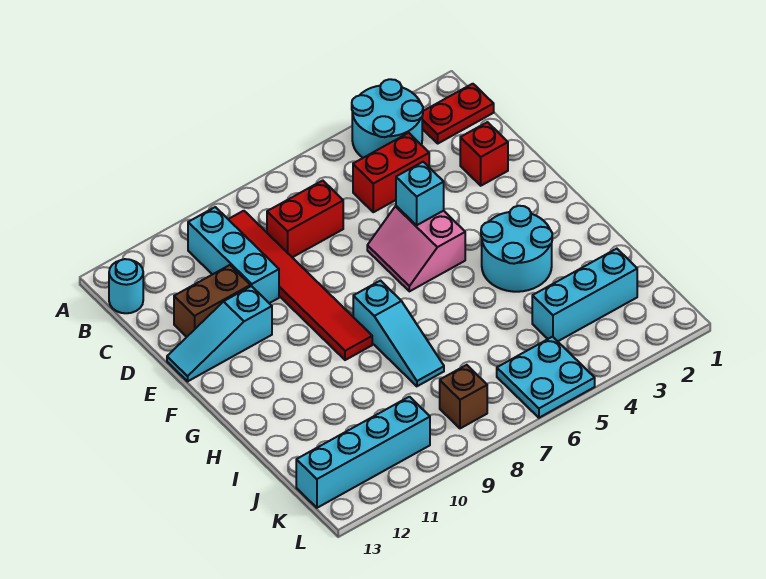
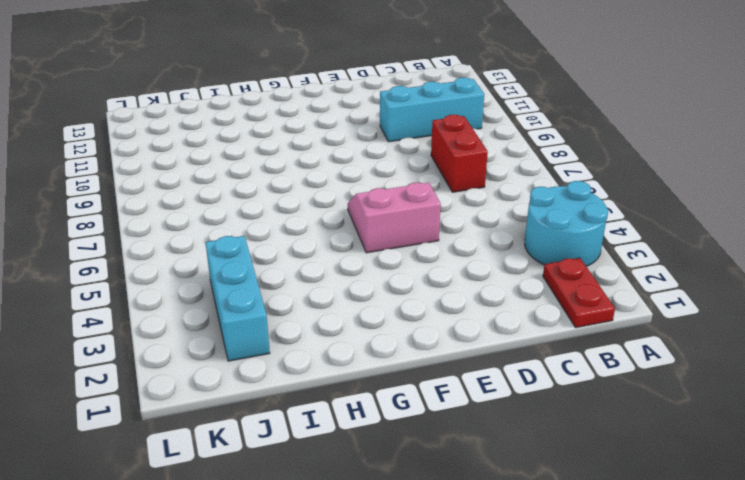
none -> red tile B9:G9 level 1
none -> cyan round brick B13 level 1
none -> red brick C4:C5 level 1

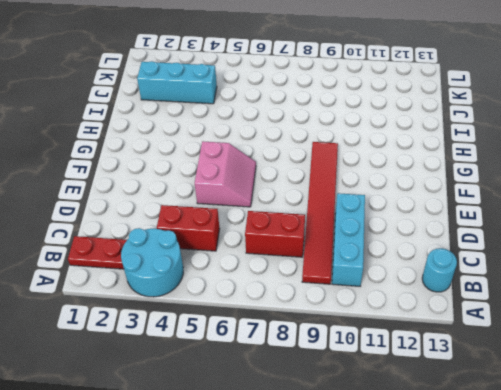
none -> red brick D2 level 1
none -> brown brick D11:D12 level 1
none -> cyan slope E11:E13 level 1 top 11

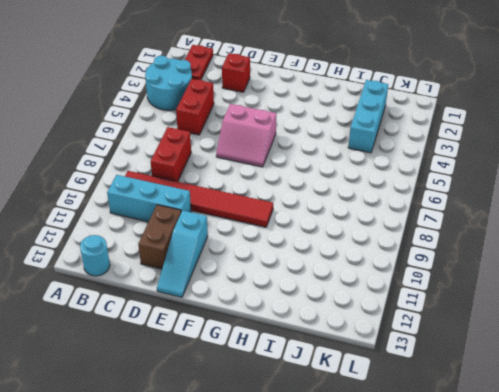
none -> cyan round brick G3:H4 level 1
none -> cyan slope G8:I8 level 1 top G
none -> cyan plate K5:L6 level 1

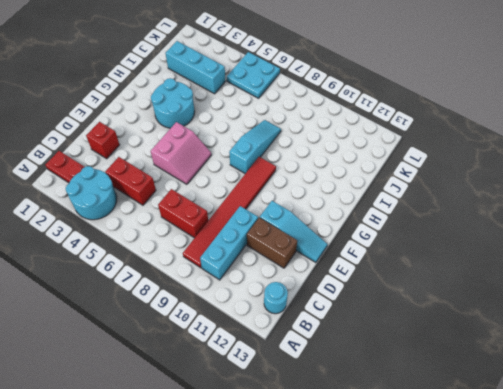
none -> brown brick K8 level 1
none -> cyan brick K10:K13 level 1
none -> cyan brick E5 level 2

